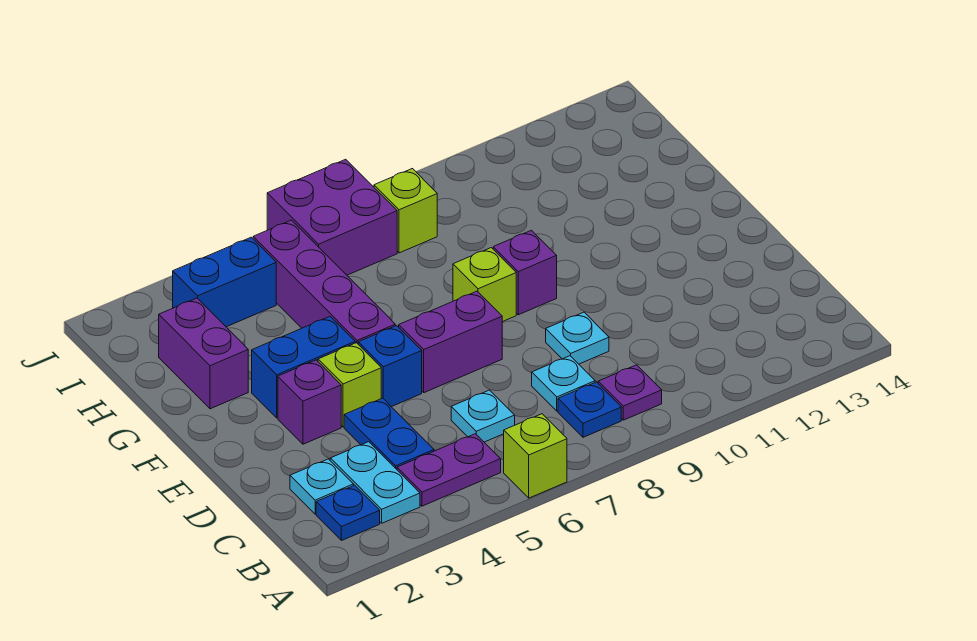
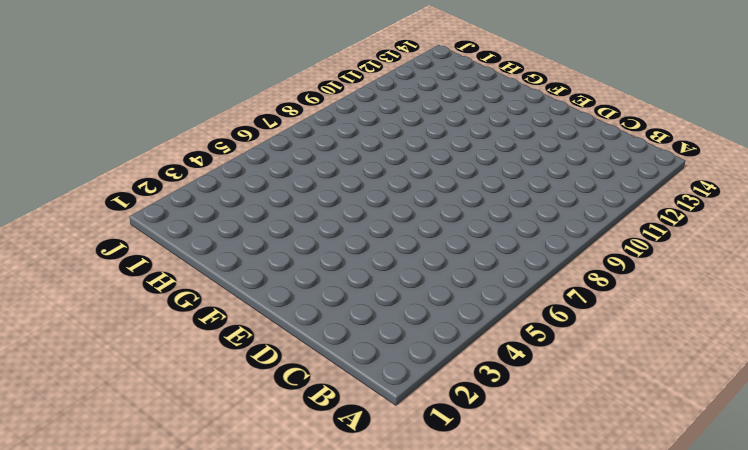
none -> lime brick A6 level 1
none -> blue plate B2 level 1
none -> cyan plate B3:C3 level 1

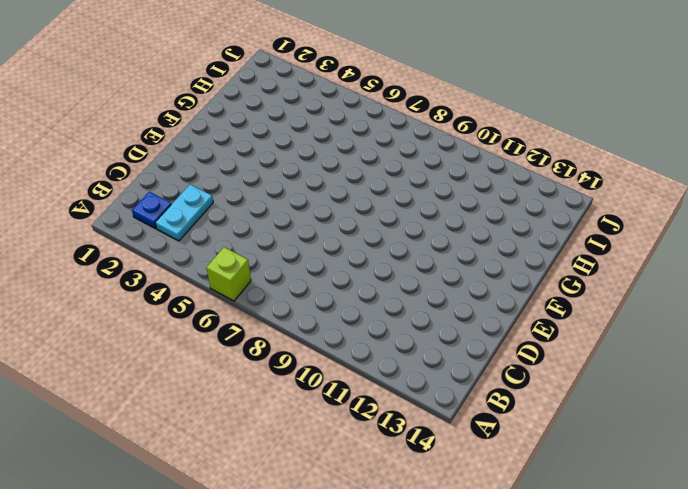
none -> purple plate B4:B5 level 1
none -> blue plate B8 level 1
none -> purple plate B9 level 1

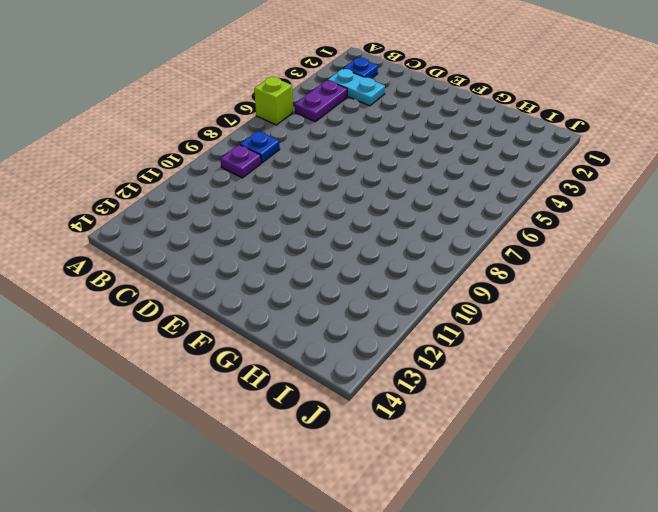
none -> cyan plate C2 level 1
none -> blue plate C4:D4 level 1
none -> cyan plate C6 level 1

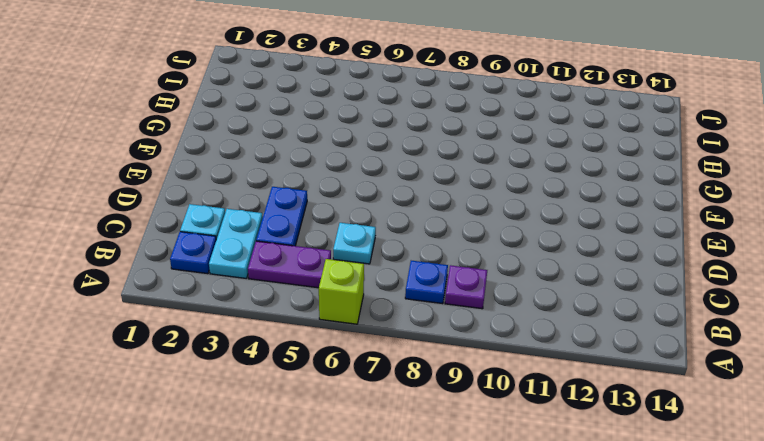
none -> cyan plate C8 level 1
none -> cyan plate D9 level 1
none -> purple brick E3 level 1

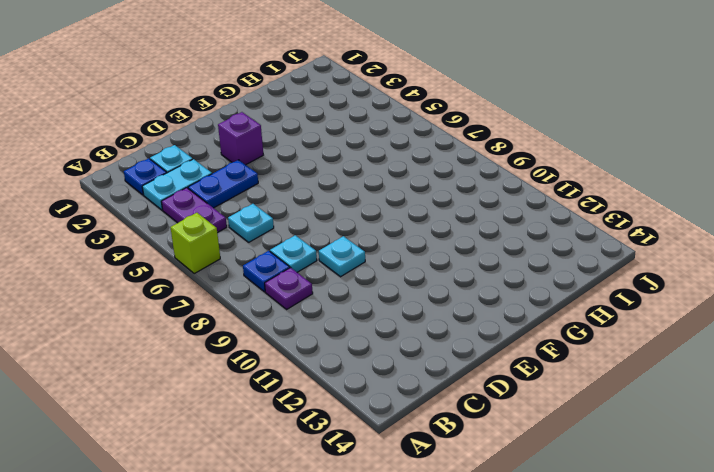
none -> lime brick E4 level 1
none -> blue brick E5 level 1
none -> purple brick E6:E7 level 1

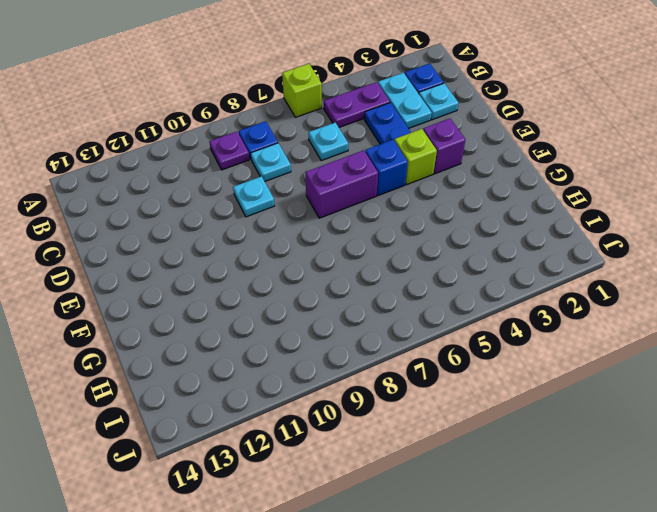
none -> blue brick F3:F4 level 1
none -> purple brick F5:I5 level 1
none -> lime brick F8 level 1

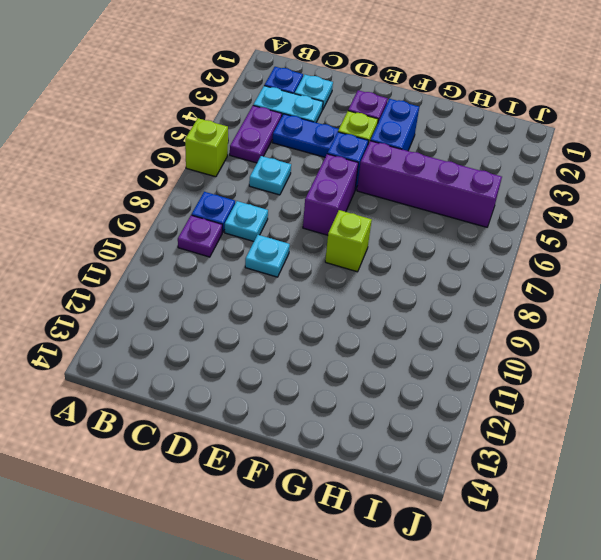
none -> purple brick F9 level 1
none -> purple brick G2:H2 level 1
none -> blue brick I3:I4 level 1

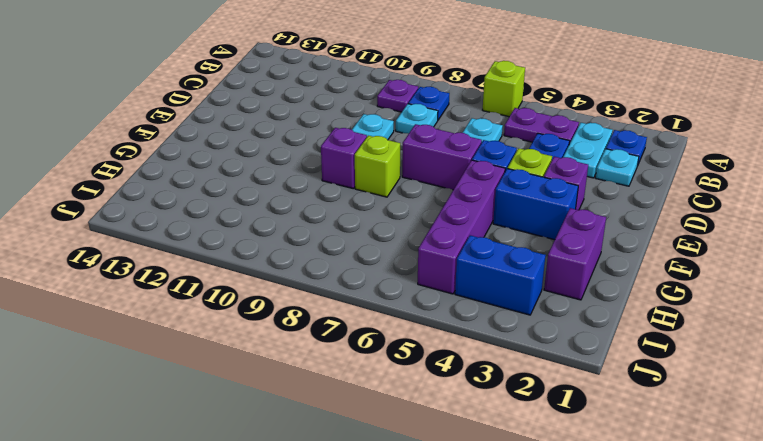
none -> purple brick I6:J7 level 1
none -> lime brick I8 level 1

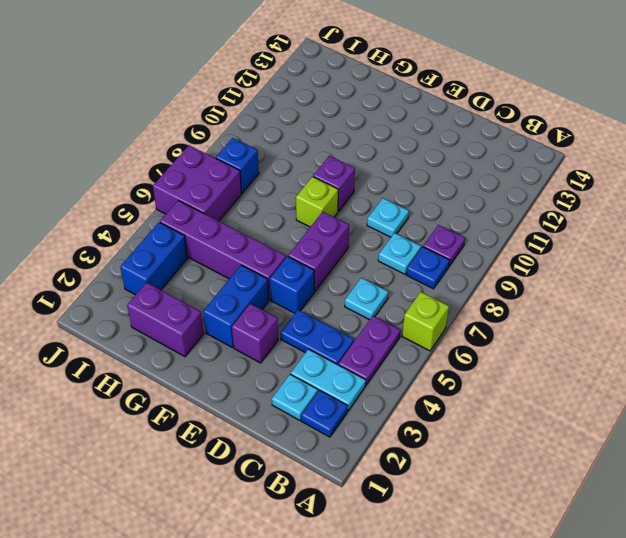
blue brick I8 level 1 -> lime brick I8 level 1
none -> lime brick E4 level 1

